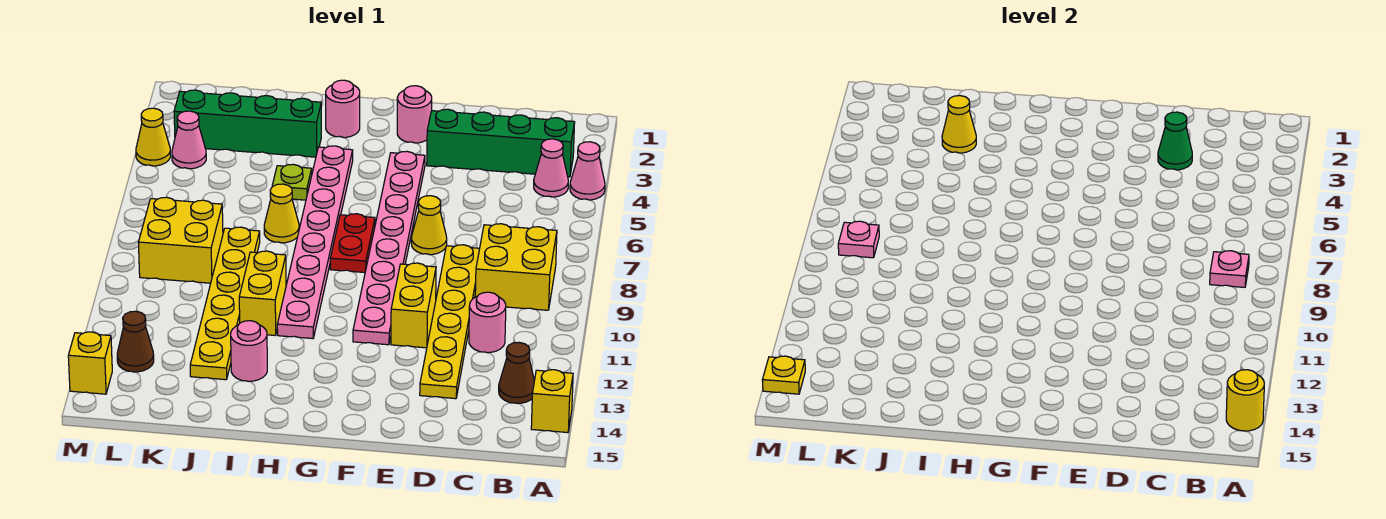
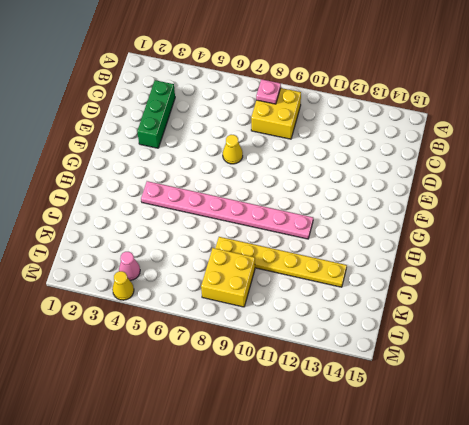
green brick C3:E3 level 1 -> green brick B3:E3 level 1
none -> pink cone A4 level 1
none -> yellow brick A14 level 1
none -> pink cone B4 level 1
none -> brown cone B13 level 1

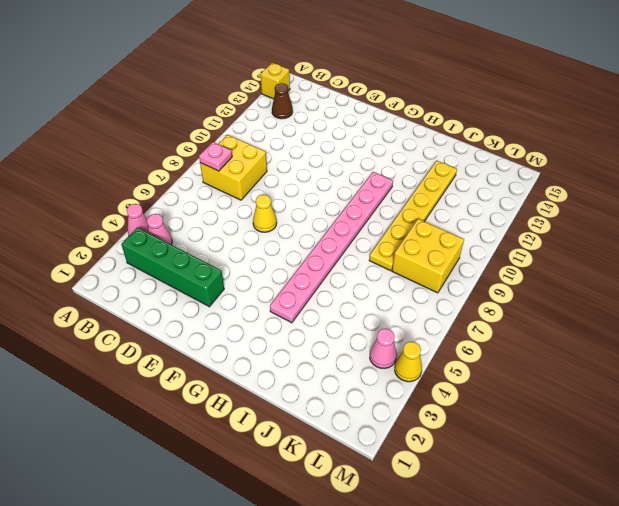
none -> pink round brick C11 level 1
none -> yellow plate D8:D13 level 1
none -> yellow brick E10:E11 level 1
none -> pink round brick F2 level 1

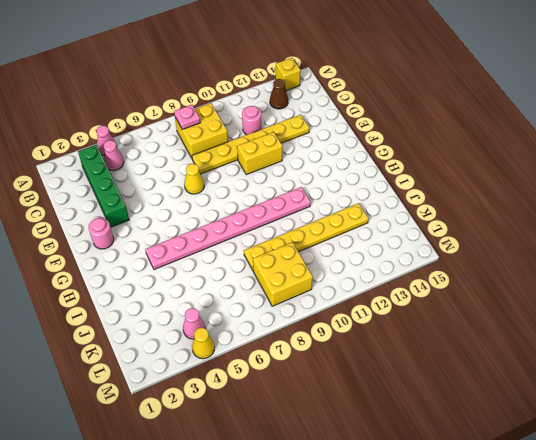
none -> pink plate F4:F11 level 1
none -> red plate G7:G8 level 1
none -> pink round brick H2 level 1
none -> green brick I3:L3 level 1

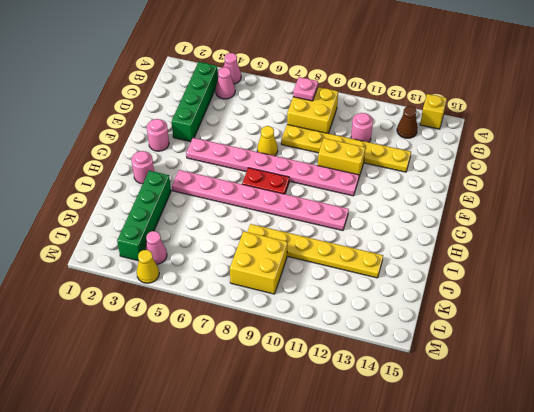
none -> lime plate I5 level 1
none -> yellow cone I7 level 1
none -> yellow brick I10:I11 level 1
none -> pink round brick I13 level 1

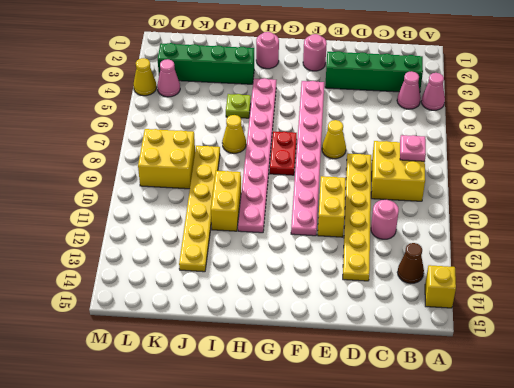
none -> pink round brick I13 level 1
none -> brown cone L13 level 1
none -> yellow brick M14 level 1
none -> yellow round brick A14 level 2

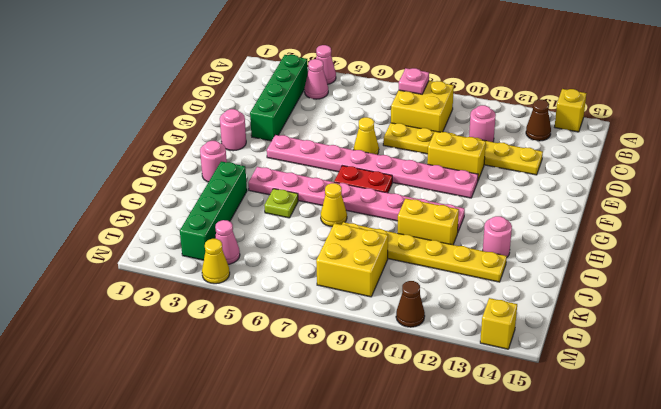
brown cone M11 level 1 -> brown cone L13 level 1
none -> yellow round brick A14 level 2
none -> green cone D3 level 2
none -> yellow cone J3 level 2
none -> pink plate L8 level 2

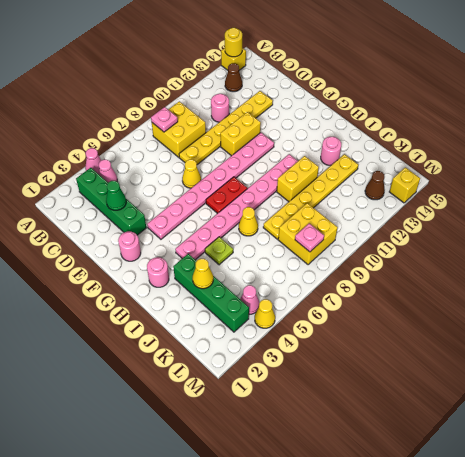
none -> yellow plate M14 level 2

